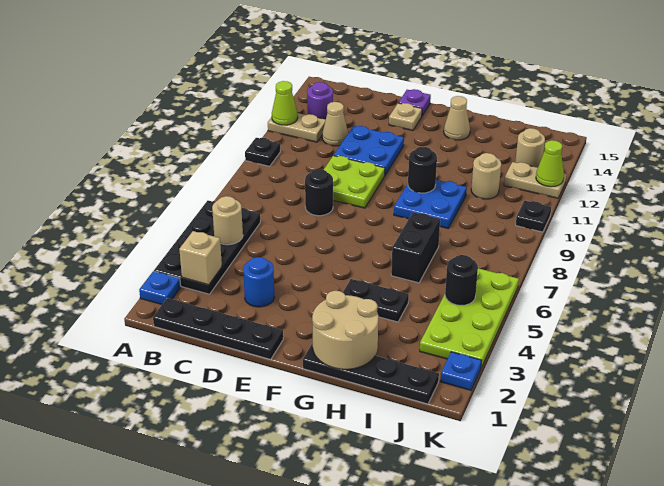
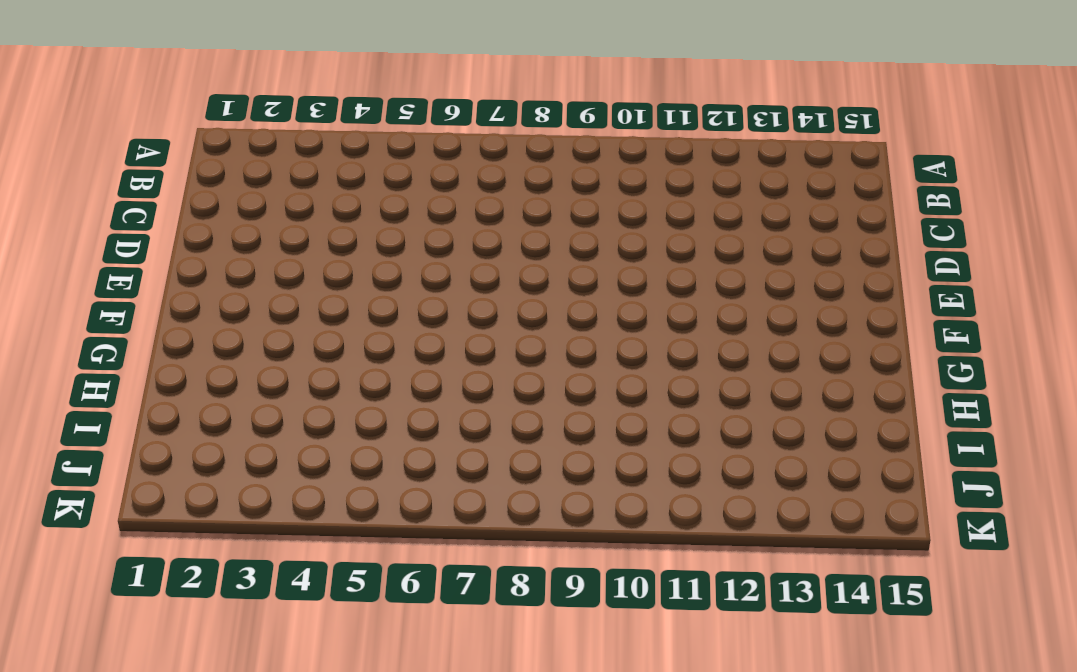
none -> blue plate A2 level 1
none -> black plate A3:B6 level 1
none -> black plate A10 level 1
none -> tan plate A12:B12 level 1

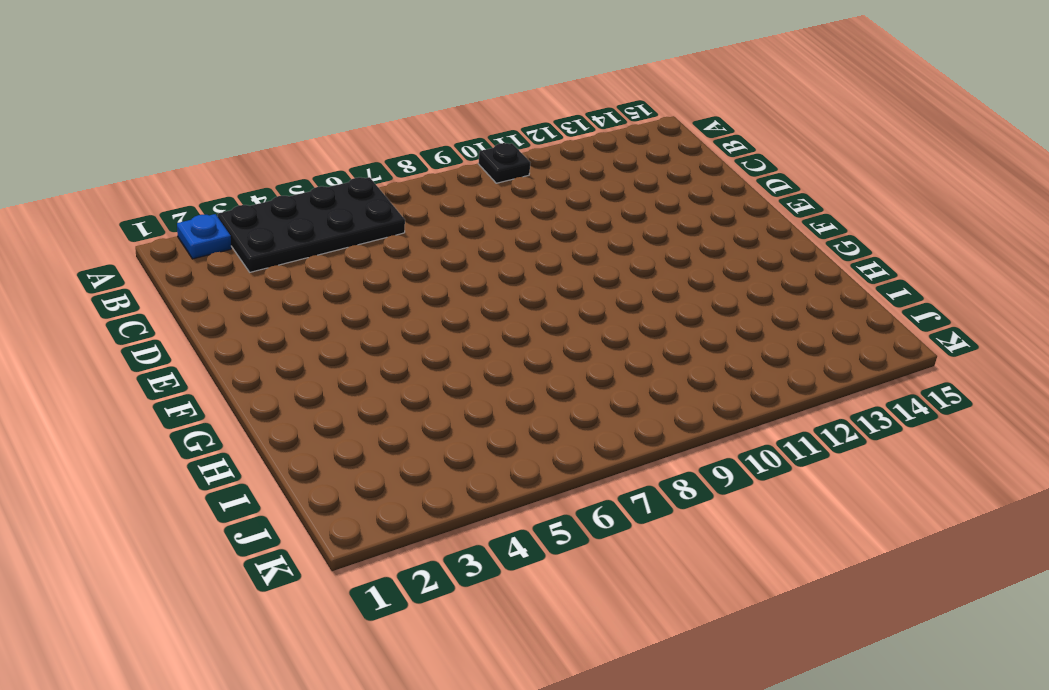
none -> tan plate A12:B12 level 1
none -> black plate B1:E1 level 1
none -> purple round brick B13 level 1
none -> tan cone C12 level 1

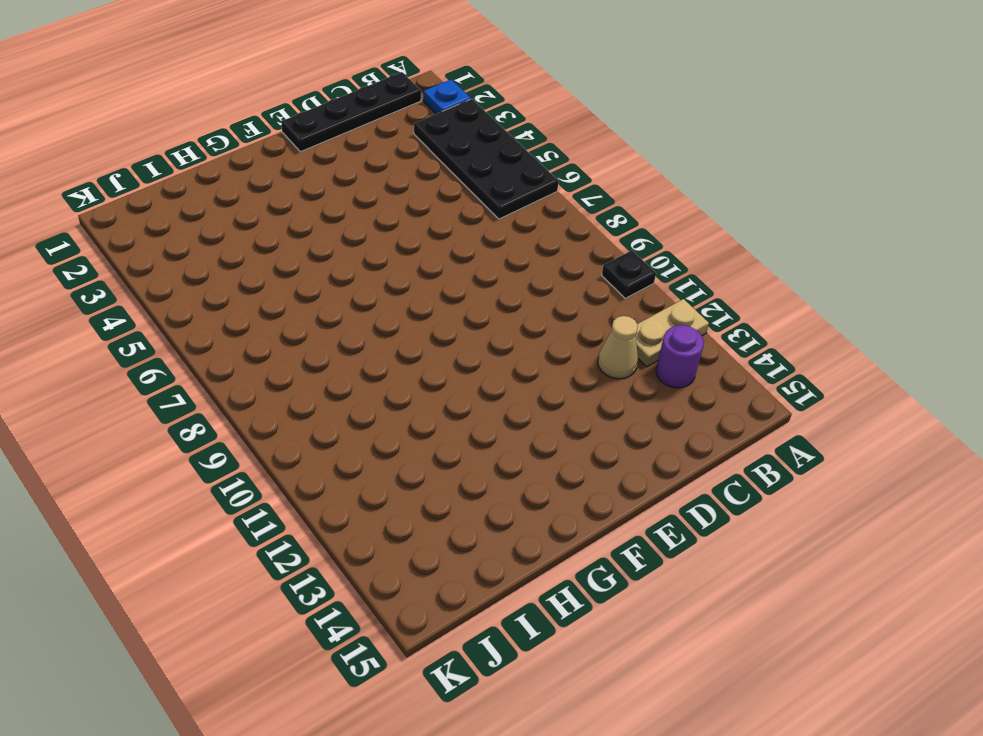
none -> blue round brick D3 level 1
none -> black round brick D8 level 1
none -> lime plate D9:E10 level 1
none -> blue plate D11:E12 level 1

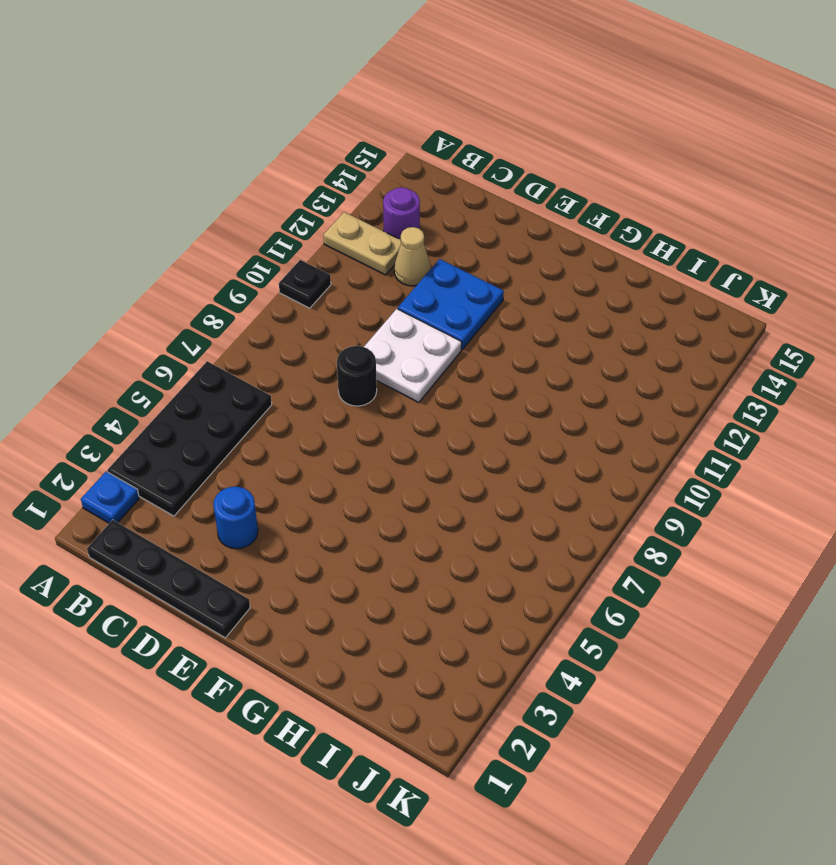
white plate D9:E10 level 1 -> lime plate D9:E10 level 1
none -> tan plate E14 level 1
none -> purple plate E15 level 1
none -> black plate G1:J1 level 1
none -> black plate G4:H4 level 1

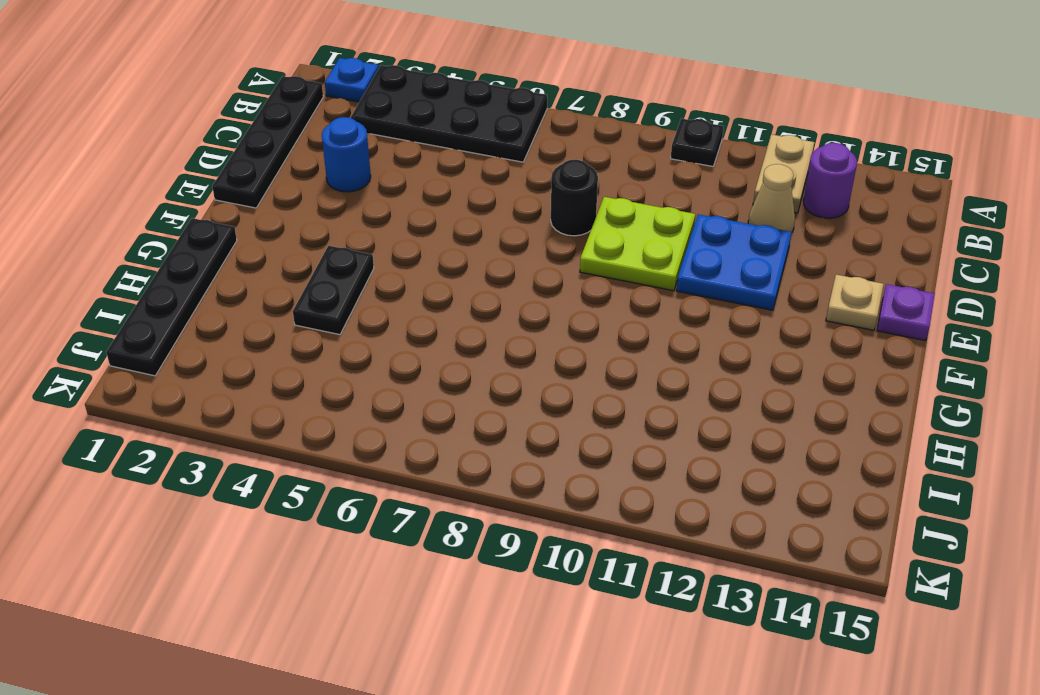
none -> blue plate G9:H10 level 1
none -> tan cone G14 level 1
none -> black brick H6:H7 level 1
none -> tan round brick I11 level 1

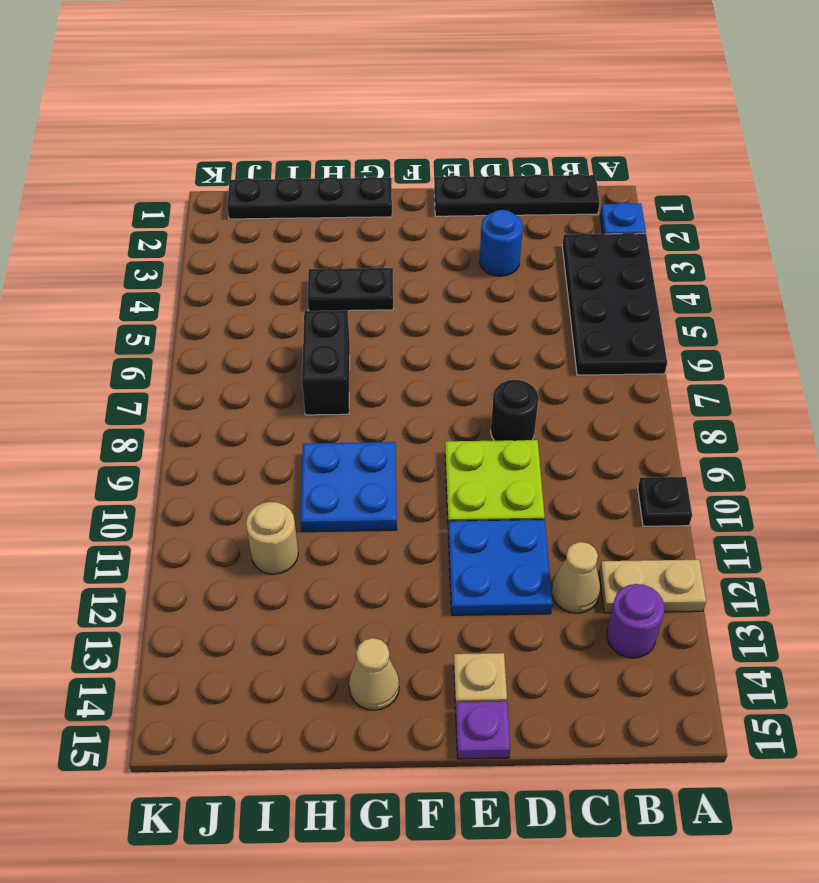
none -> lime plate J3:K6 level 1
none -> tan plate J12:K12 level 1
none -> tan round brick J13 level 1
none -> blue plate K2 level 1

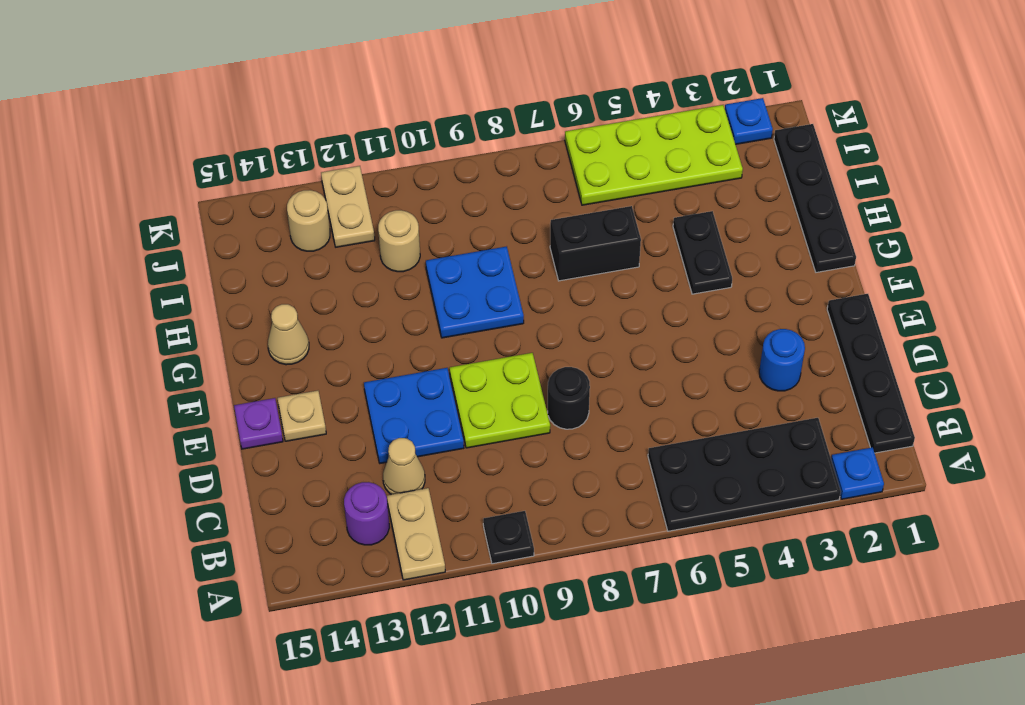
none -> black plate K10 level 1
none -> lime cone A12 level 2
none -> tan brick B3 level 2
none -> tan round brick B5 level 2

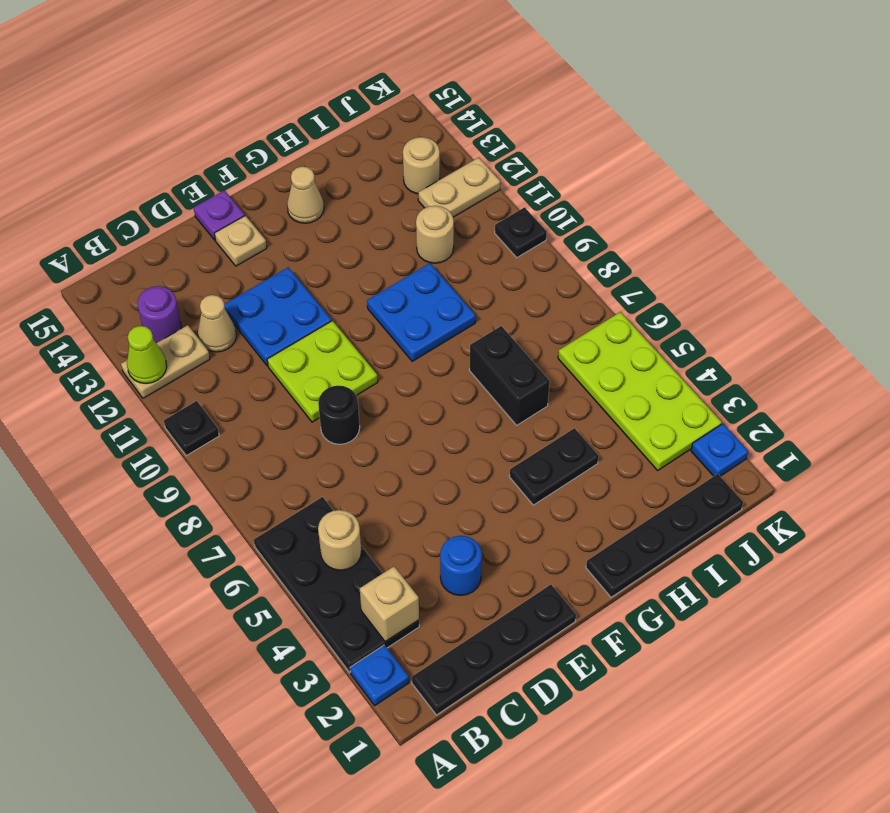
none -> tan round brick G1:H2 level 2
none -> black round brick G10 level 2
none -> black round brick J5 level 2
none -> lime cone K12 level 2

